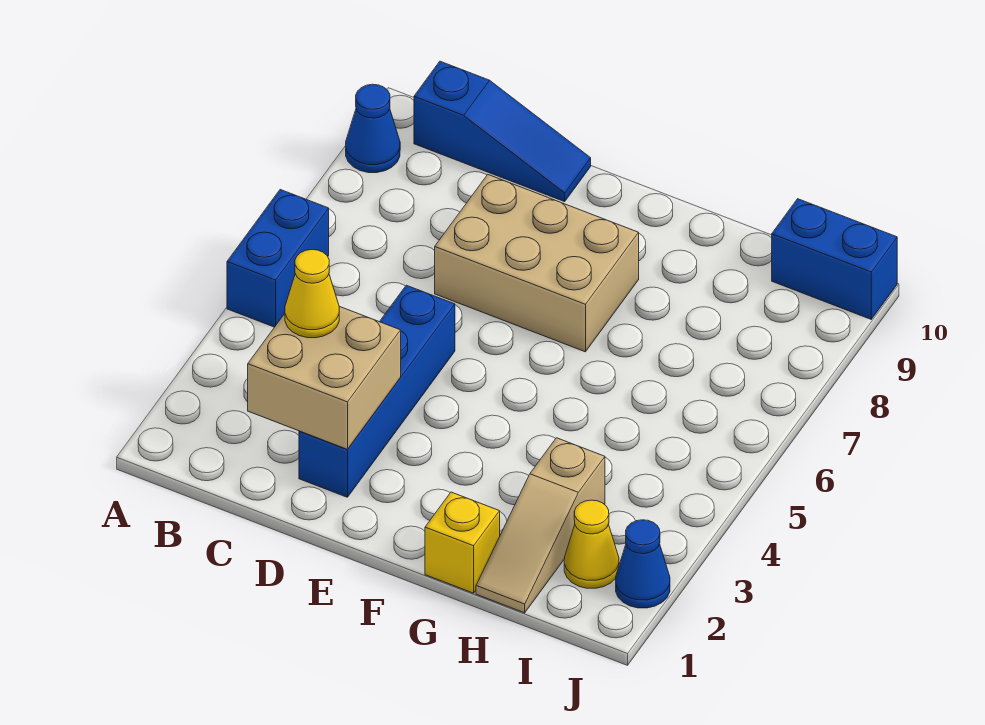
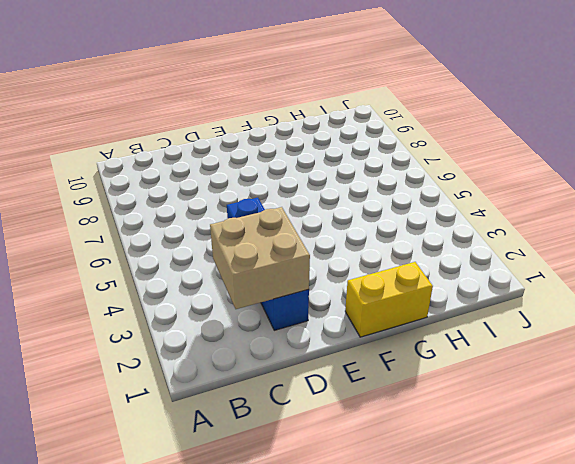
yellow brick F1:G1 level 1 -> yellow brick G1 level 1
none -> blue brick A5:A6 level 1
none -> blue cone A9 level 1
none -> blue slope B10:D10 level 1 top B

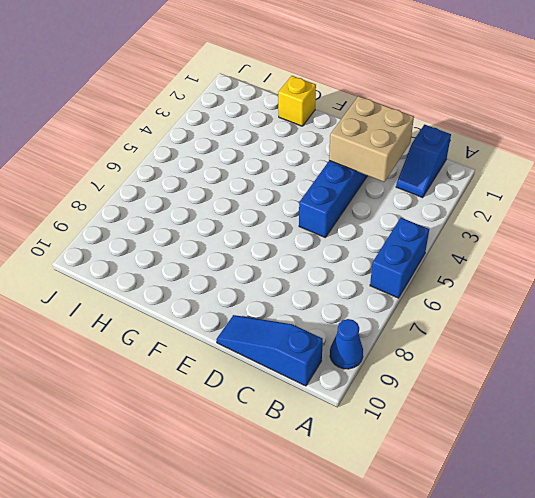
blue slope B1:B2 level 1 top 1 -> none
none -> tan brick D7:F8 level 1
none -> tan slope H1:H3 level 1 top 3
none -> yellow cone I2 level 1

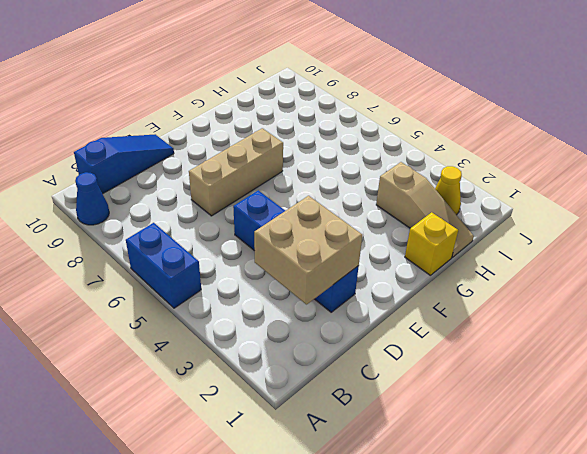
tan brick D7:F7 level 1 -> tan brick D7:F8 level 1
none -> blue brick I10:J10 level 1
none -> blue cone J2 level 1
none -> yellow cone C3 level 3

